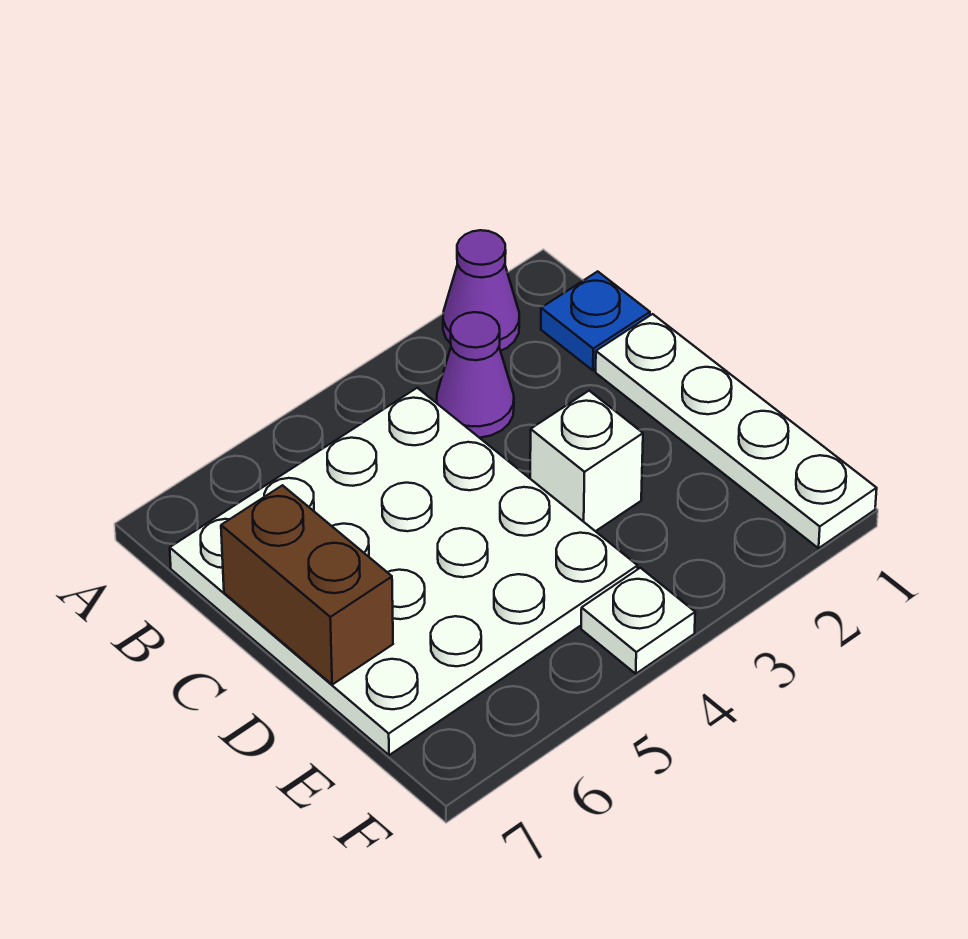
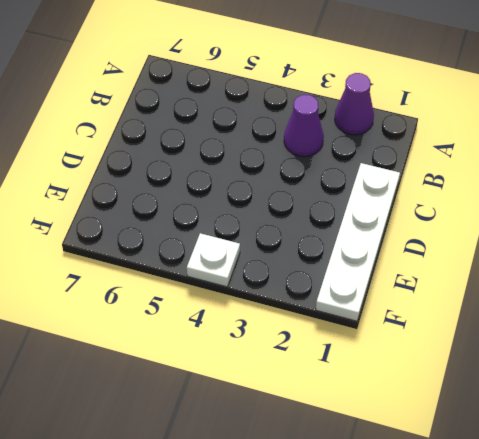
none -> blue plate B1 level 1
none -> white plate B4:E7 level 1

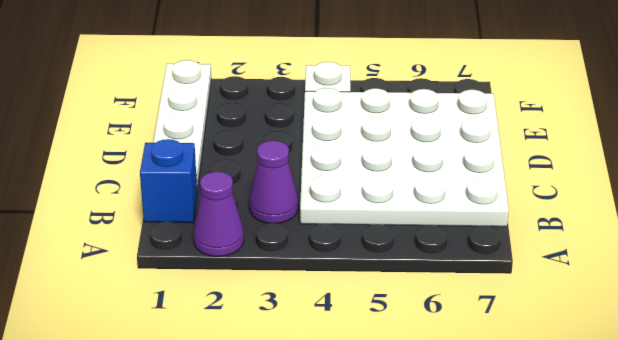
blue brick B1 level 1 -> blue plate B1 level 1
none -> white brick D3 level 1
none -> brown brick C7:D7 level 2

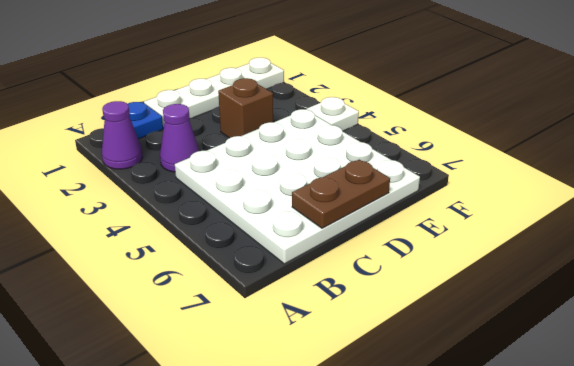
brown plate C7:D7 level 2 -> brown brick C7:D7 level 2
brown brick D3 level 1 -> white brick D3 level 1

